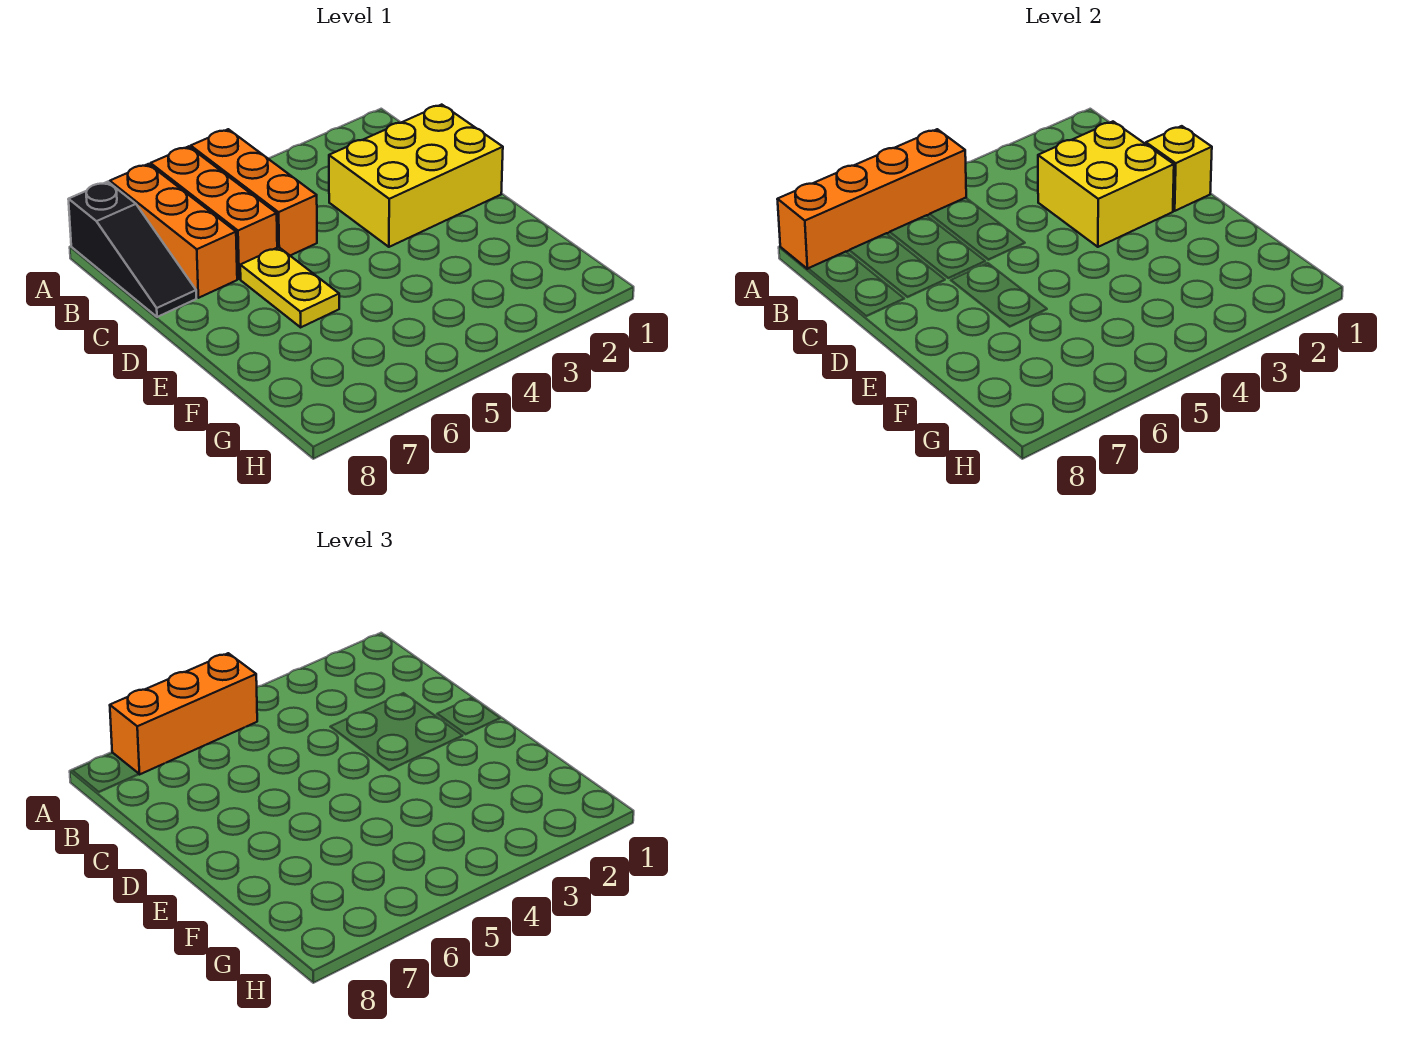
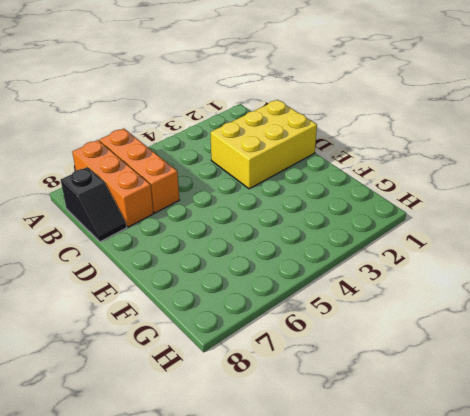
black slope B8:C8 level 1 top B -> black slope A8:C8 level 1 top A
none -> orange brick A5:C5 level 1
none -> yellow plate D6:E6 level 1

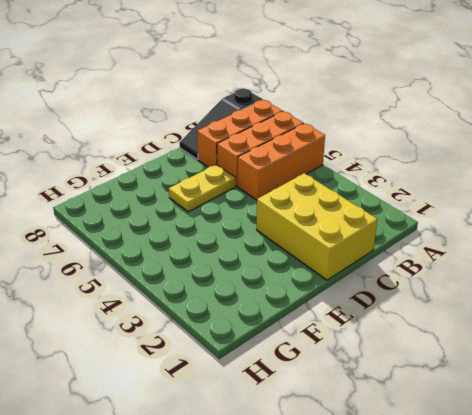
none -> orange brick A5:A8 level 2
none -> yellow brick C2:D3 level 2

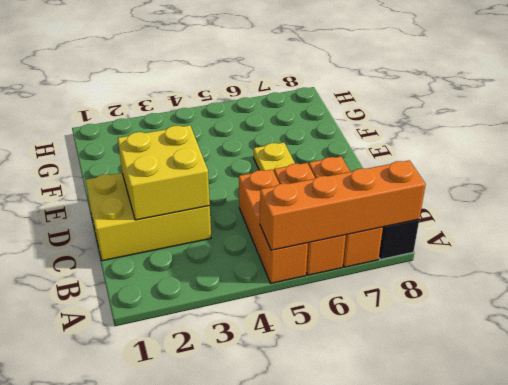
none -> yellow brick D1 level 2
none -> orange brick A5:A7 level 3

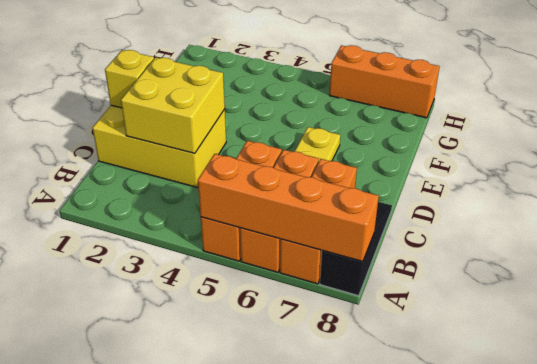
orange brick H6:H8 level 1 -> orange brick A5:A7 level 3

